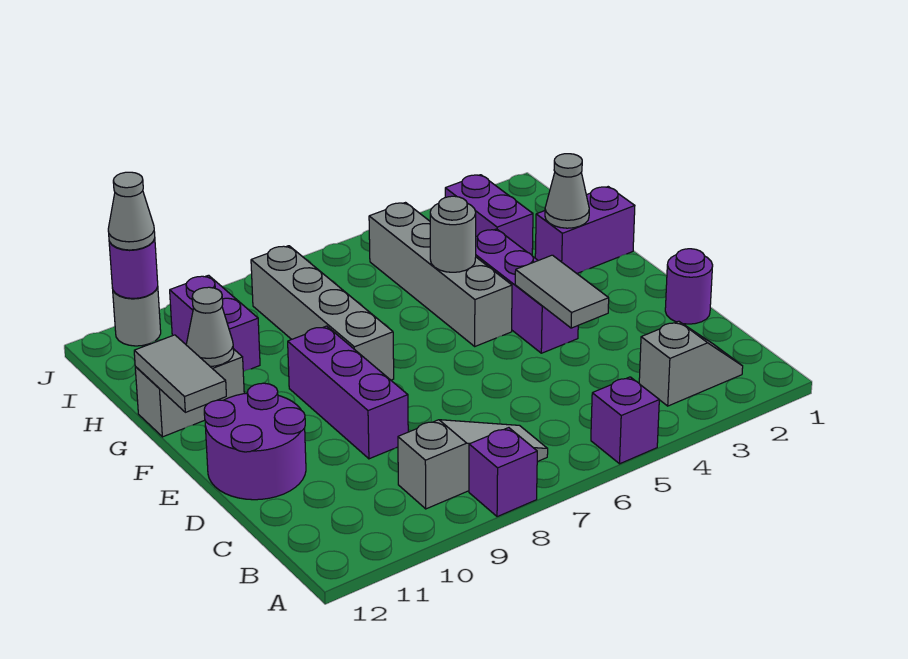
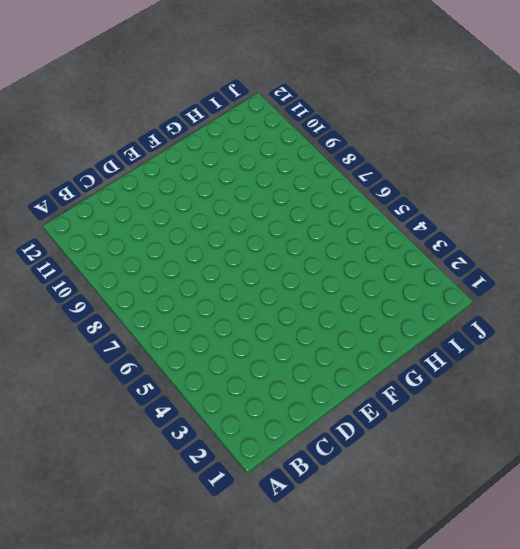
none -> purple brick A5 level 1
none -> purple brick A8 level 1
none -> grey slope B2:B3 level 1 top 3

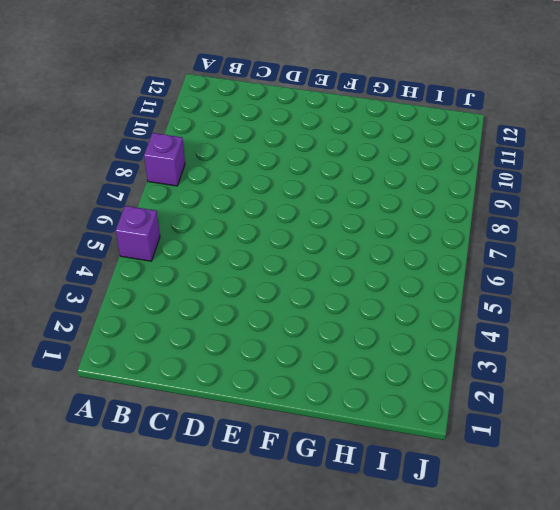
none -> grey slope B2:B3 level 1 top 3
none -> grey slope B7:B9 level 1 top 9
none -> purple round brick D1 level 1

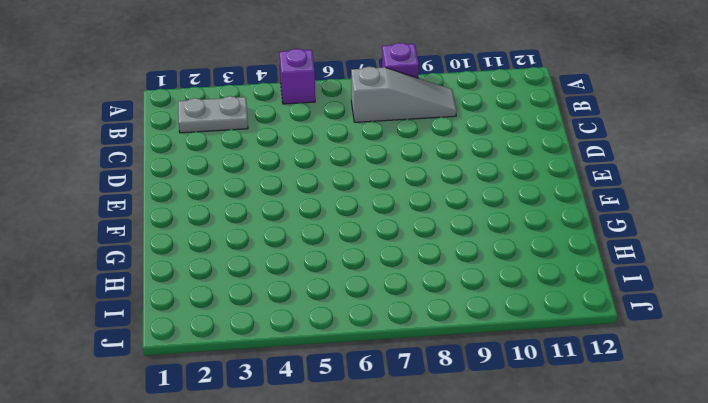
grey plate B2:B3 level 1 -> grey slope B2:B3 level 1 top 3
grey slope B7:B9 level 1 top 7 -> grey slope B7:B9 level 1 top 9
none -> purple round brick D1 level 1
none -> purple brick D9:F9 level 1
none -> purple round brick D11:E12 level 1

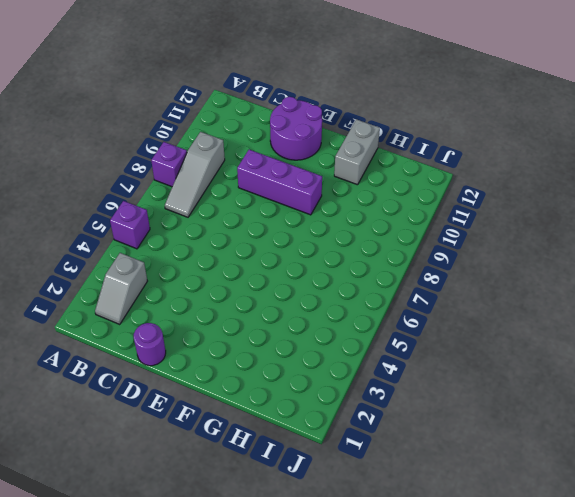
none -> purple brick E4:G4 level 1
none -> grey brick F5:I5 level 1
none -> grey brick F8:I8 level 1

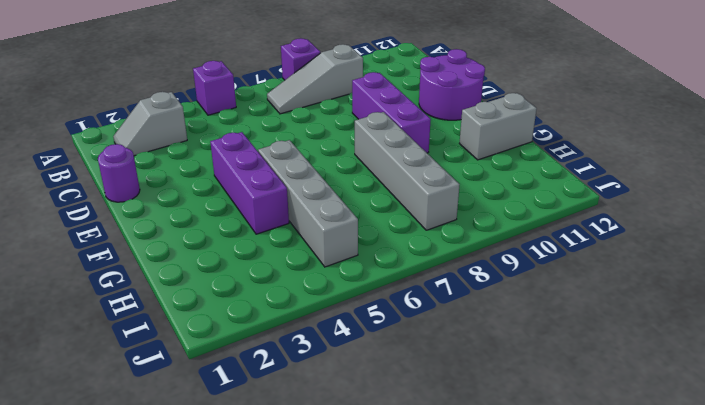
none -> purple brick G1:G2 level 1
none -> purple brick H3:I3 level 1
none -> purple brick H10:I10 level 1

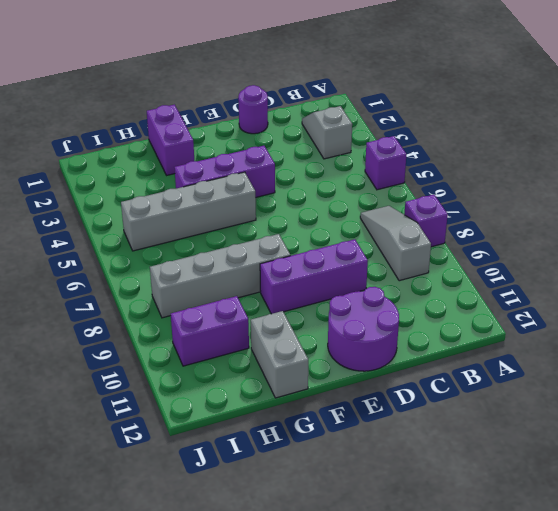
none -> purple brick H3:I3 level 1
none -> grey round brick J11 level 1
none -> grey tile D4:E4 level 2

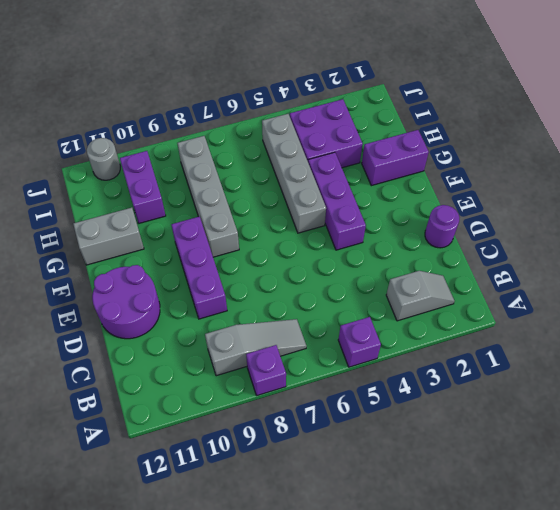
purple brick H3:I4 level 1 -> purple brick H3:I3 level 1
none -> grey tile D4:E4 level 2
none -> grey tile F12:G12 level 2
none -> grey cone G2 level 2

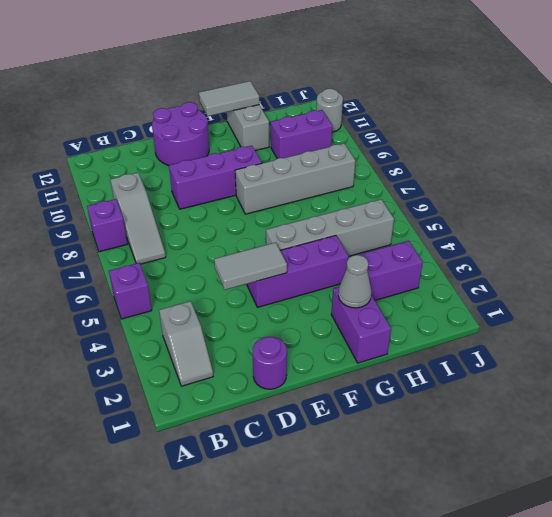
none -> grey round brick G5 level 2
none -> grey cone G11 level 2
none -> purple round brick J11 level 2

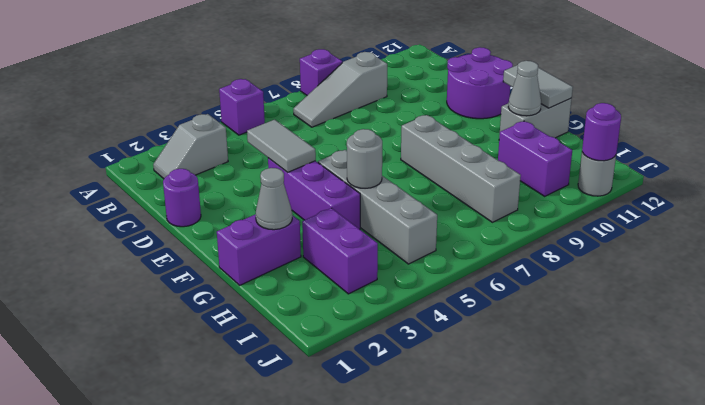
none -> purple brick D9:F9 level 1
none -> grey cone J11 level 3

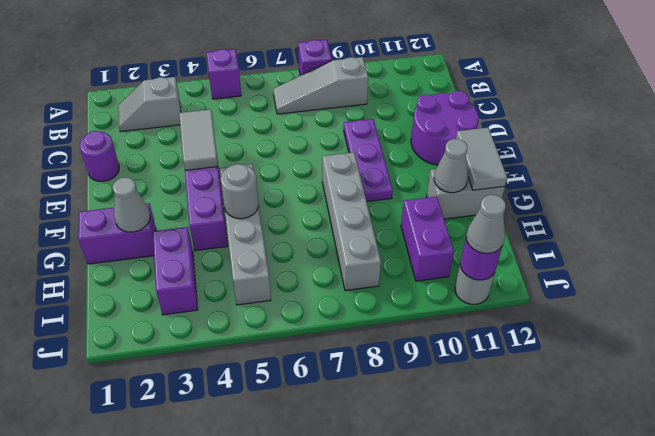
purple plate D9:F9 level 1 -> purple brick D9:F9 level 1

